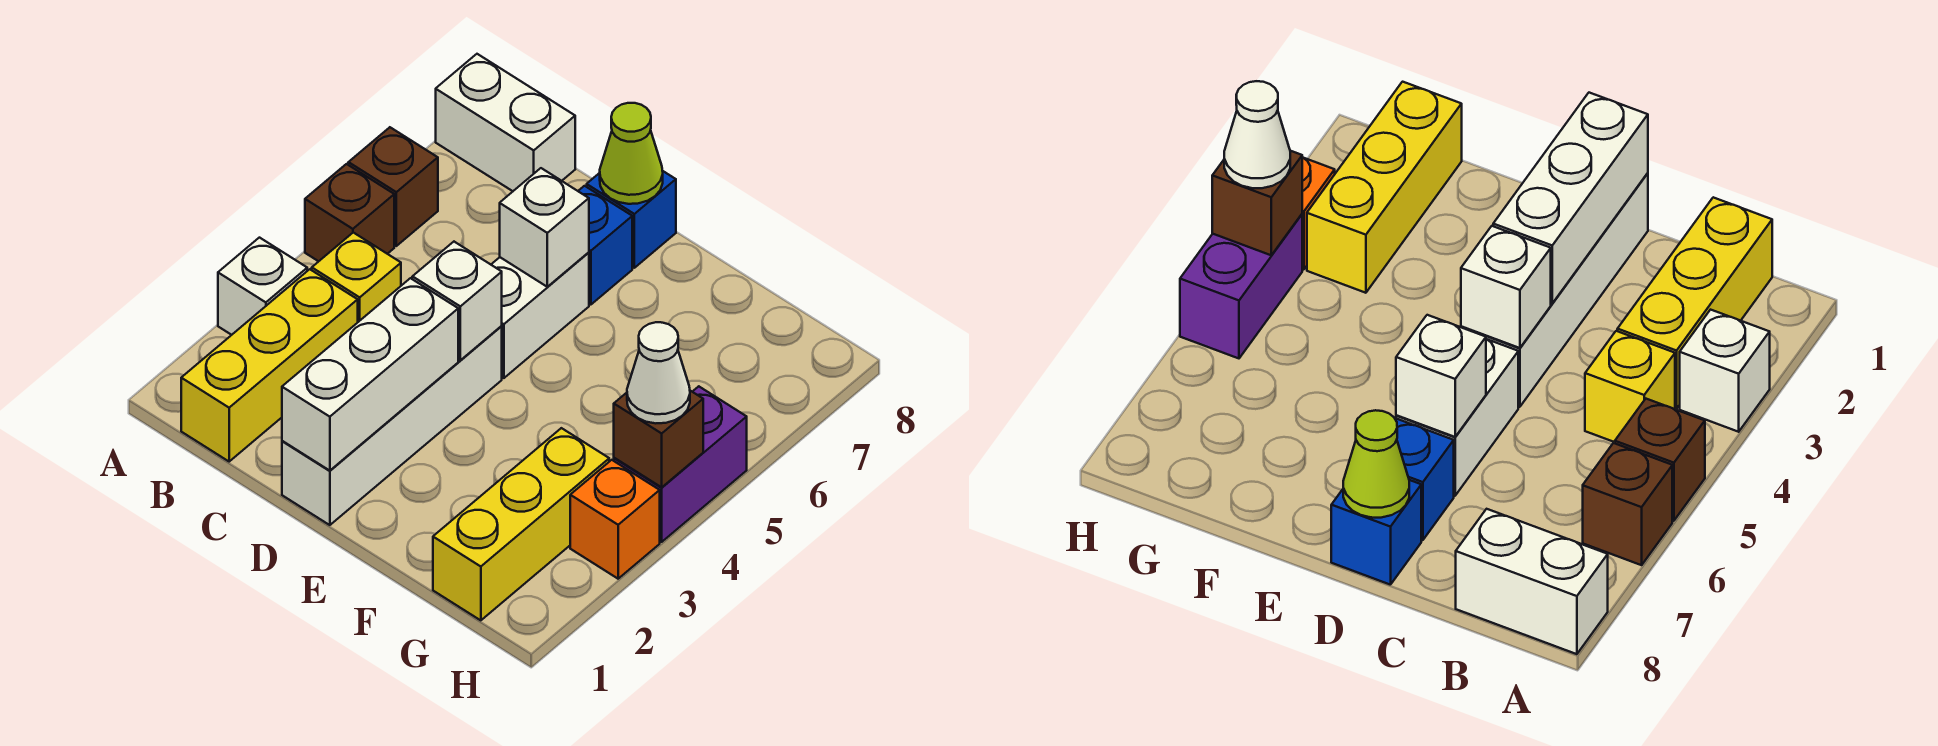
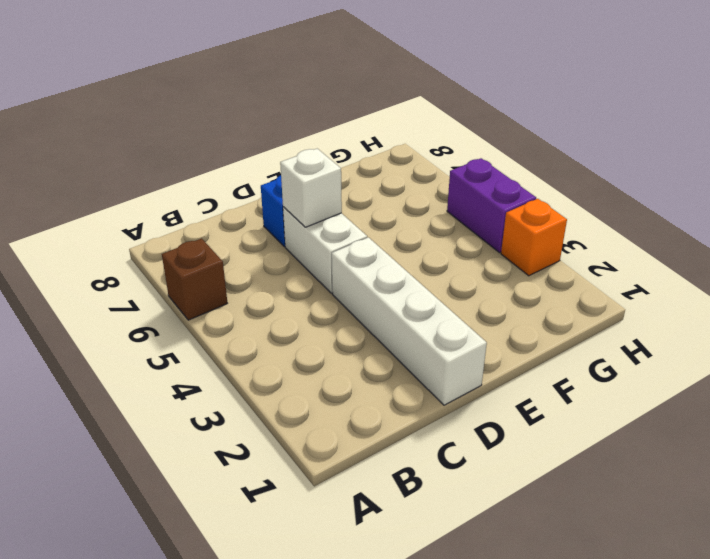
none -> white brick A3 level 1
none -> brown brick A5 level 1
none -> white brick A8:B8 level 1

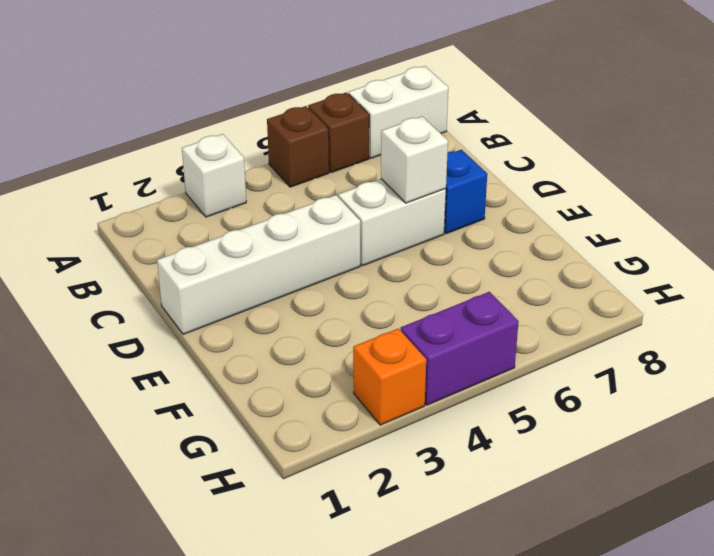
white brick A7:A8 level 1 -> white brick A8:B8 level 1
none -> yellow brick B1:B3 level 1
none -> yellow brick B4 level 1
none -> blue brick D8 level 1

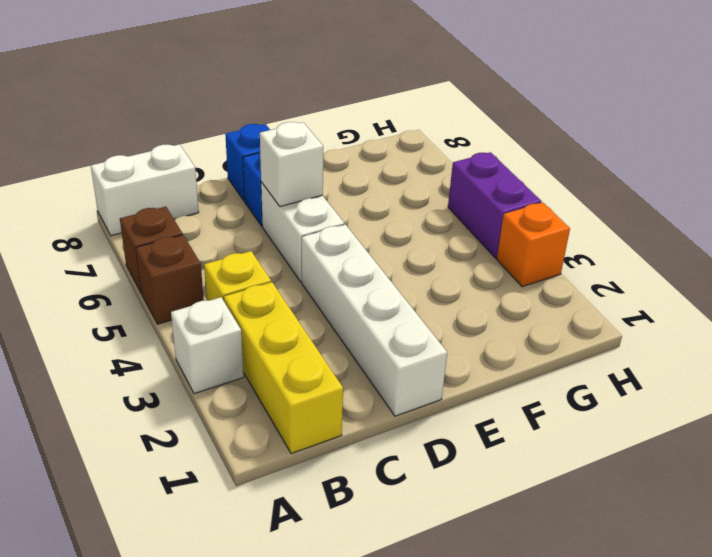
none -> yellow brick G1:G3 level 1
none -> white brick D1:D3 level 2
none -> white brick D4 level 2

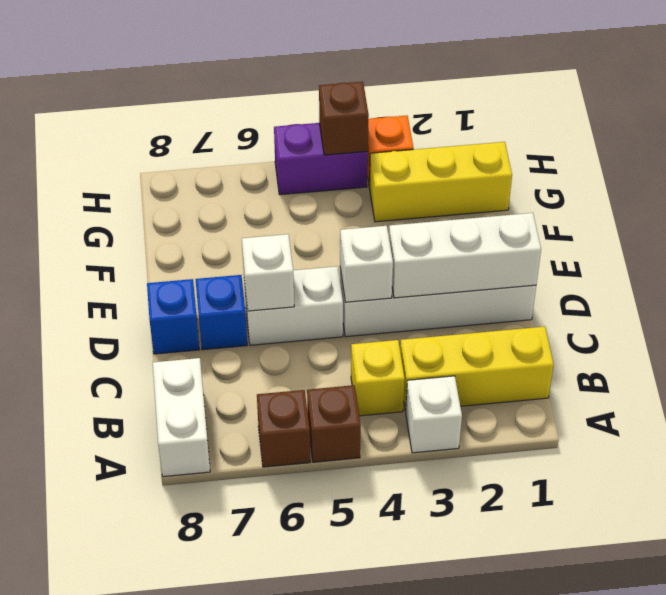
none -> lime cone D8 level 2
none -> white cone H4 level 3

